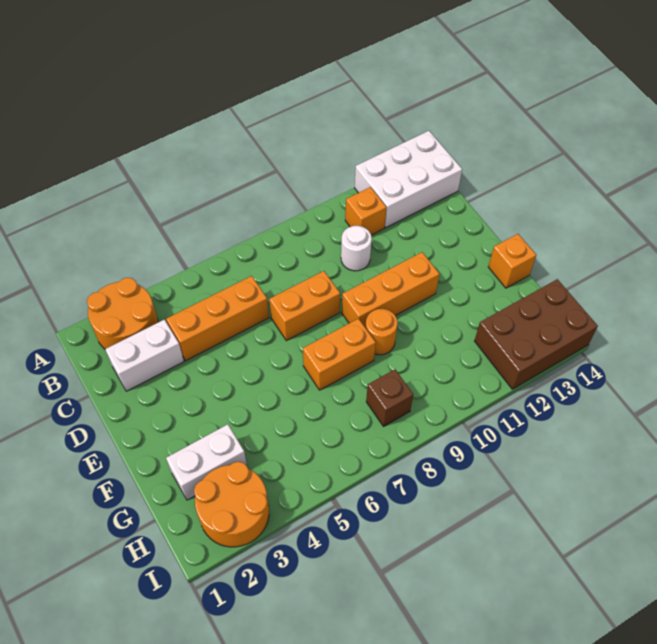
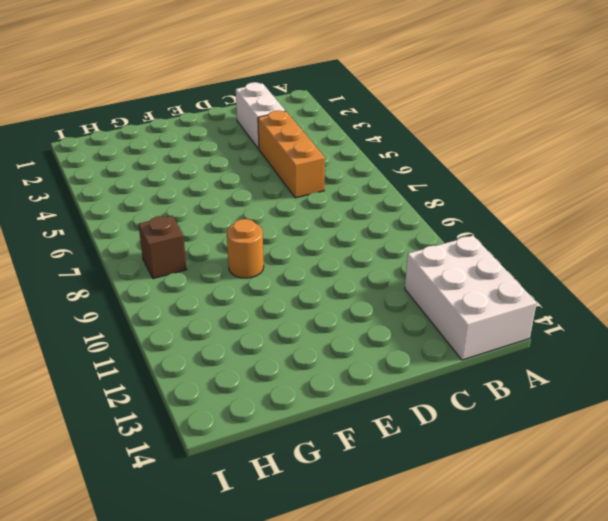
none -> orange round brick A2:B3 level 1
none -> orange brick B11 level 1
none -> white round brick C10 level 1

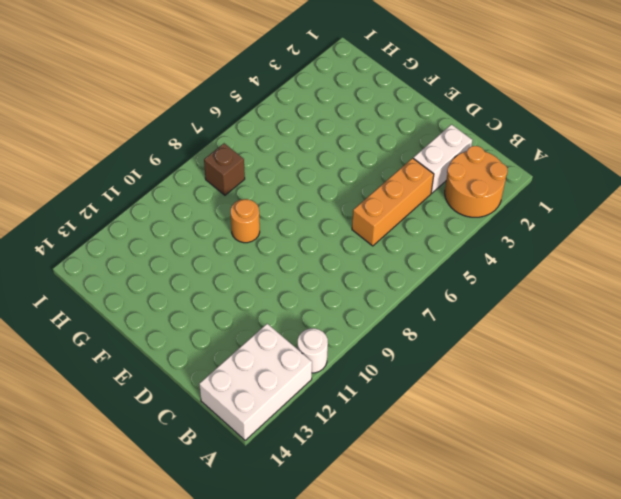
white round brick A11 level 1 -> white round brick C10 level 1
none -> orange brick B11 level 1
none -> orange brick D7:D8 level 1
none -> orange brick E9:E11 level 1

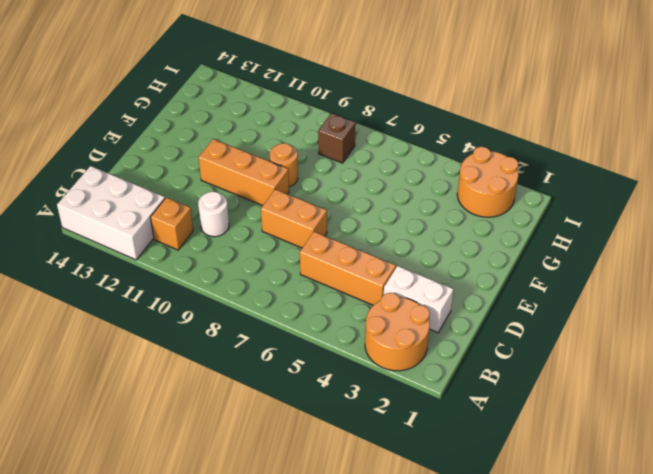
none -> orange brick F7:F8 level 1
none -> orange brick F14 level 1
none -> white brick G2:G3 level 1

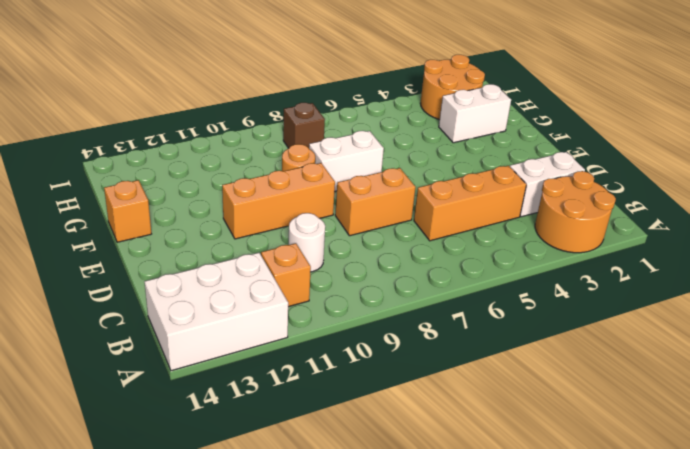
white brick F7:F8 level 1 -> orange brick F7:F8 level 1
none -> brown brick H12:I14 level 1

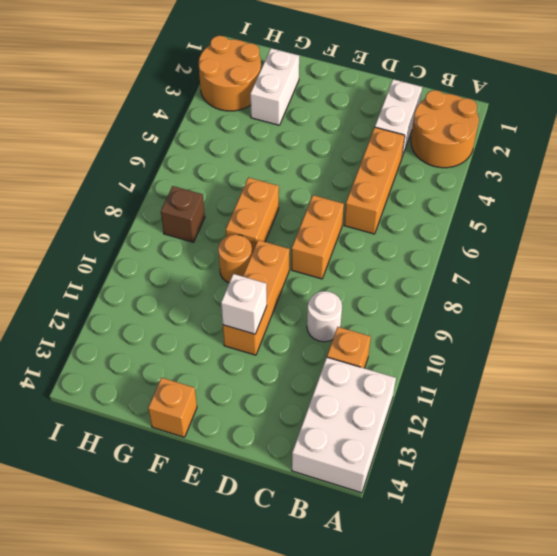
white brick E11 level 2 -> none
none -> brown brick H12:I14 level 1

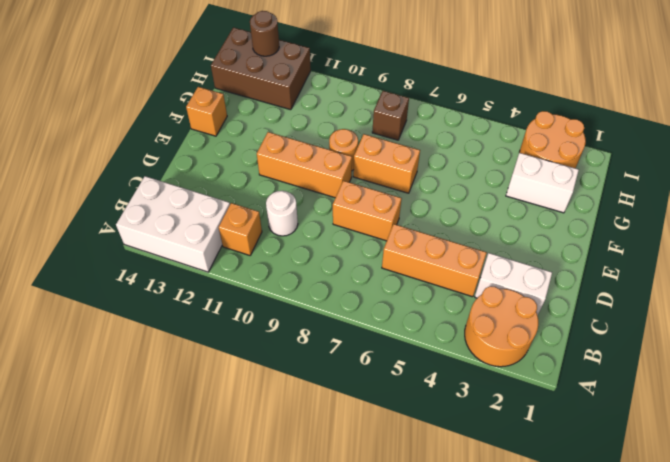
brown round brick I13 level 2 -> none

